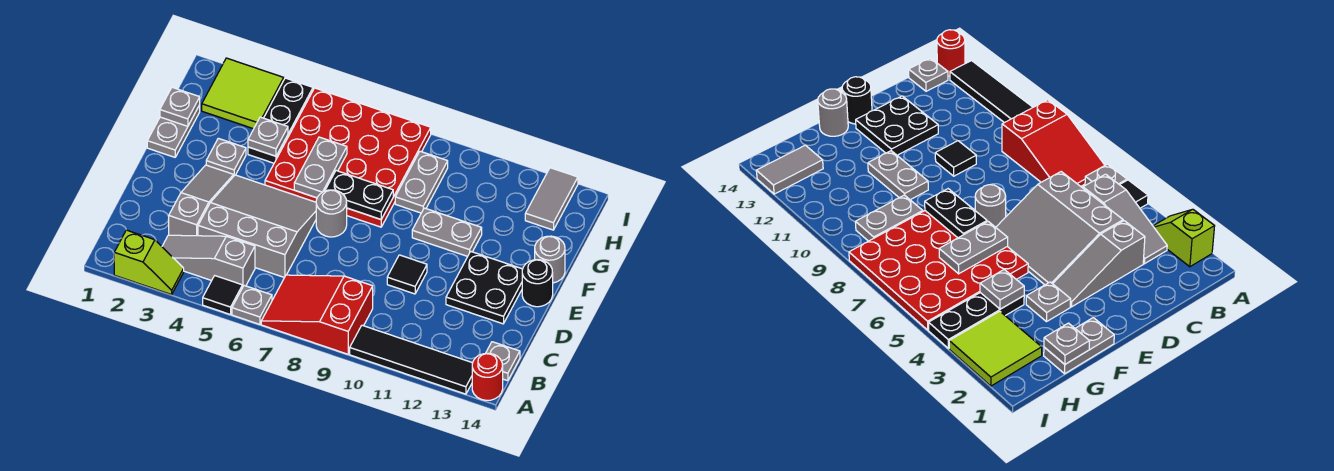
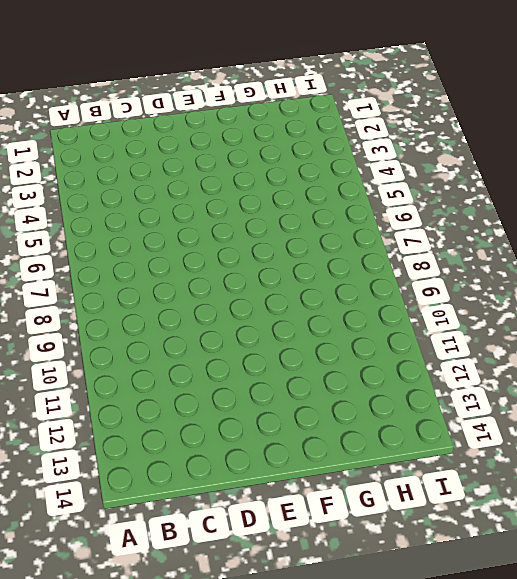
none -> lime slope A2:A3 level 1 top 2
none -> black tile A5 level 1
none -> grey plate A6 level 1

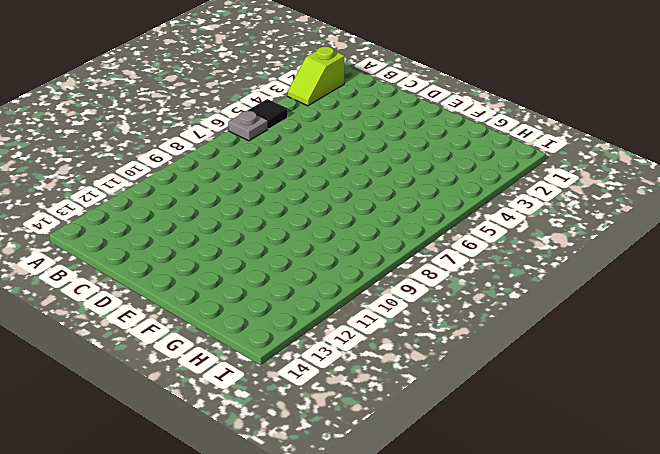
none -> red slope A7:B9 level 1 top 9
none -> black tile A10:A13 level 1
none -> red round brick A14 level 1

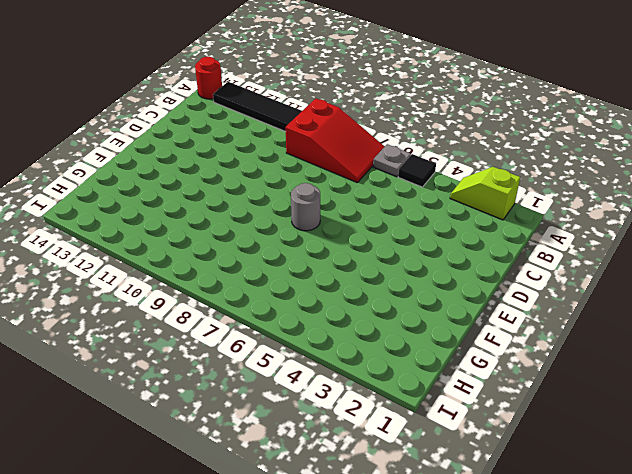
none -> grey slope B3:B5 level 1 top 5
none -> grey plate B14 level 1
none -> grey slope C3:E3 level 1 top C

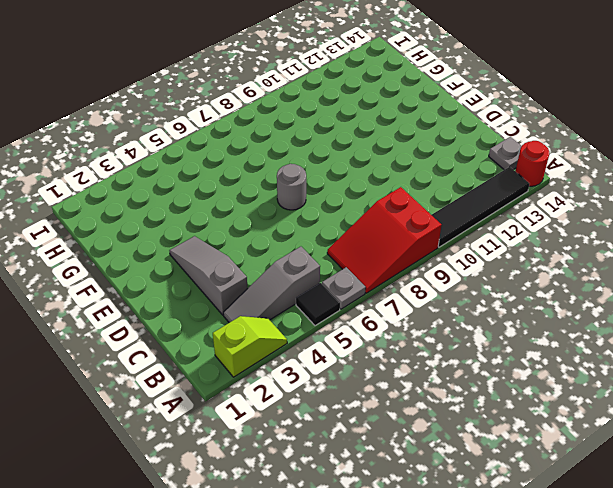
none -> grey slope C4:E6 level 1 top C
none -> black tile D10 level 1
none -> black plate D12:E13 level 1

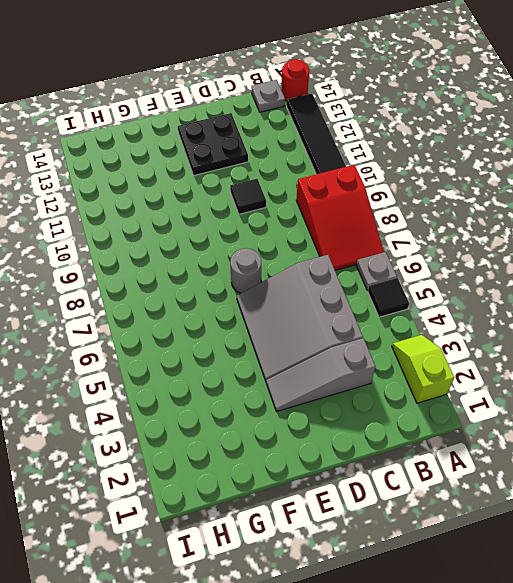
none -> grey slope B3:B5 level 1 top 5
none -> black round brick E14 level 1
none -> grey plate F1:G1 level 1

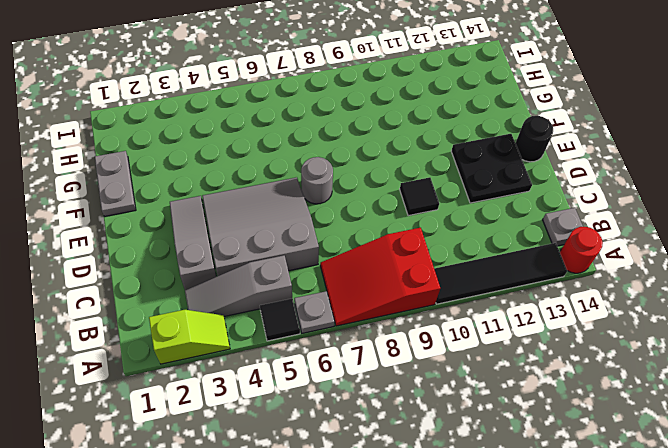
none -> grey plate F3 level 1
none -> red plate F5:I8 level 1
none -> grey plate F10:F11 level 1

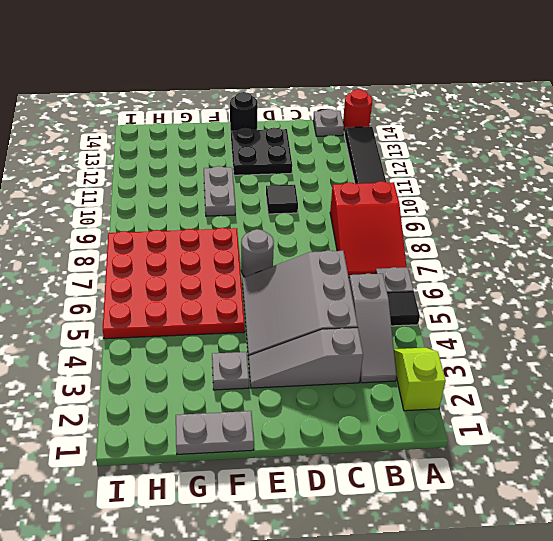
none -> grey round brick F14 level 1
none -> black plate G4:I4 level 1
none -> grey plate G9:H9 level 1

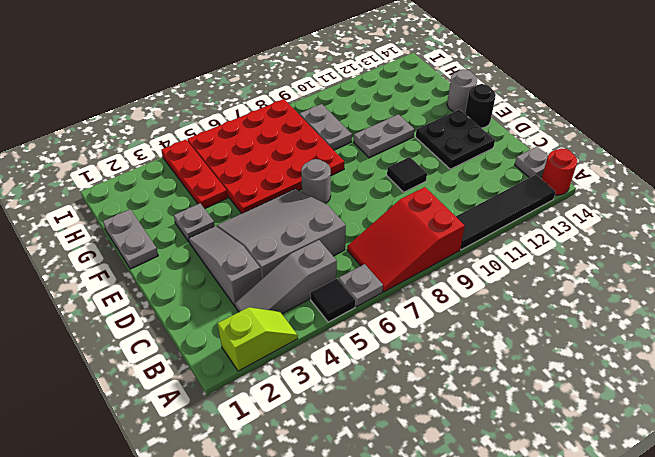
red plate G4:I4 level 1 -> black plate G4:I4 level 1
none -> lime tile H2:I3 level 1
none -> grey tile H13:I13 level 1
none -> grey plate F6:G6 level 2

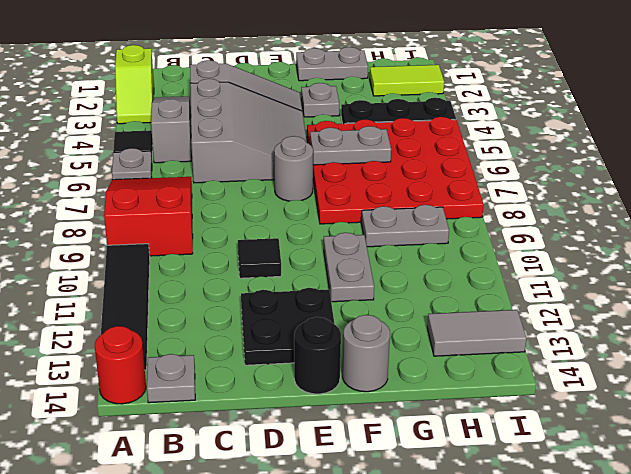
lime tile H2:I2 level 1 -> lime tile H2:I3 level 1
none -> black plate F7:F8 level 2
none -> grey plate G1 level 2
none -> grey plate G4 level 2

